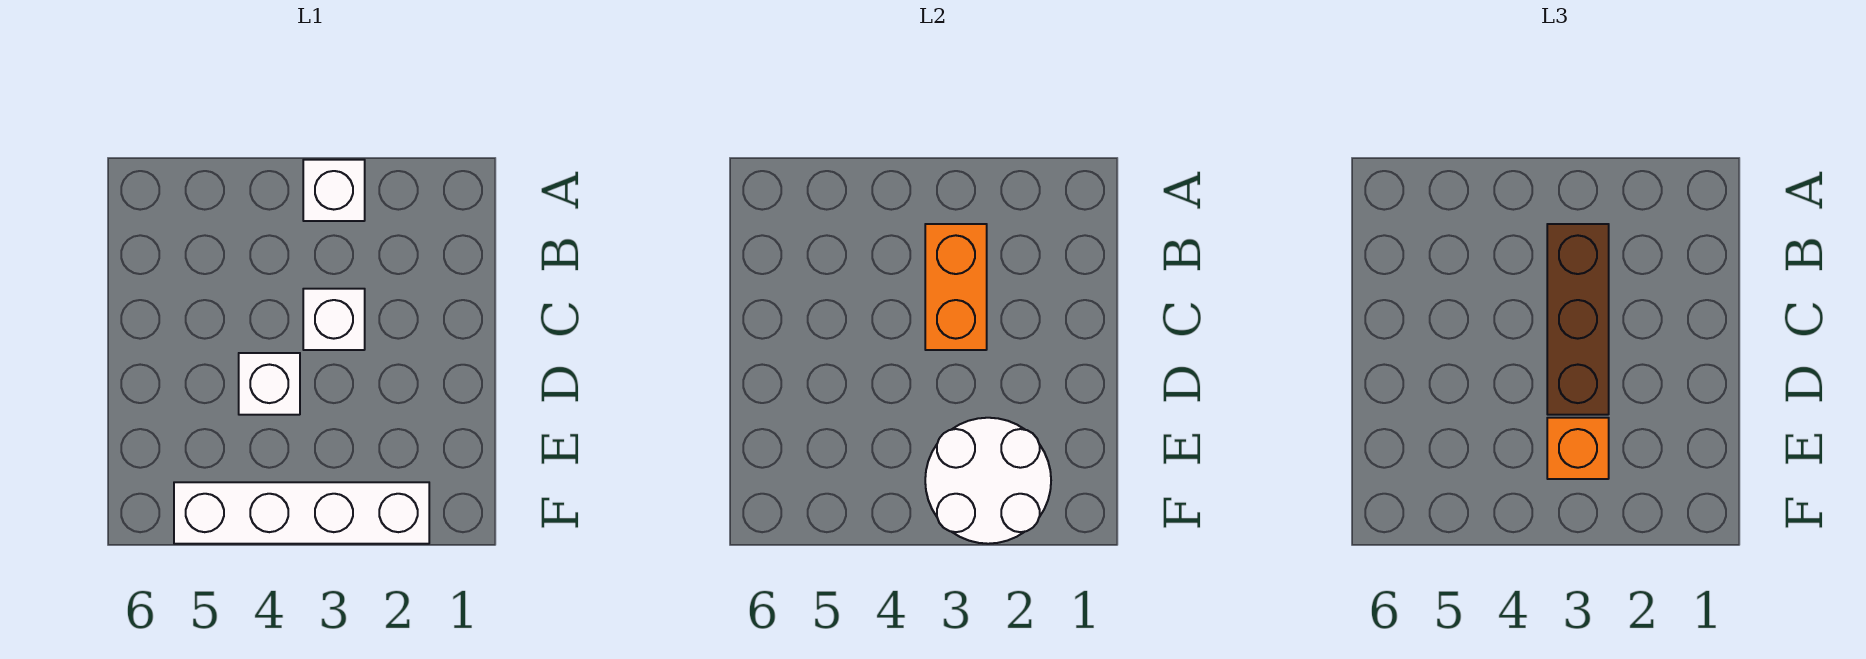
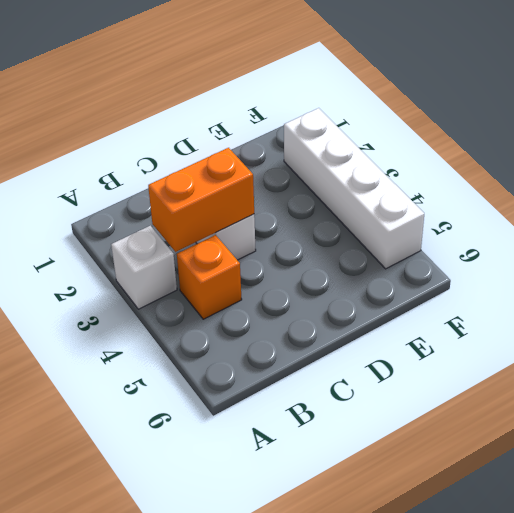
orange brick B4 level 1 -> orange brick E3 level 3
none -> white brick D4 level 1
none -> white round brick E2:F3 level 2

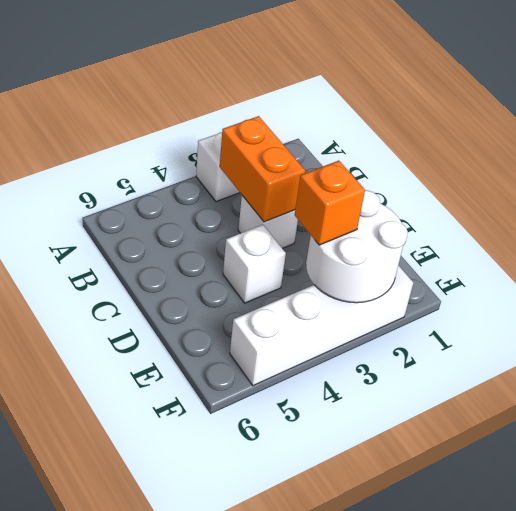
none -> brown brick B3:D3 level 3

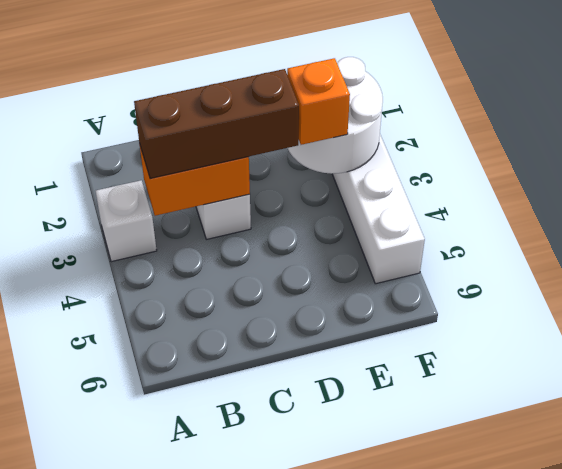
none -> white brick D4 level 1

